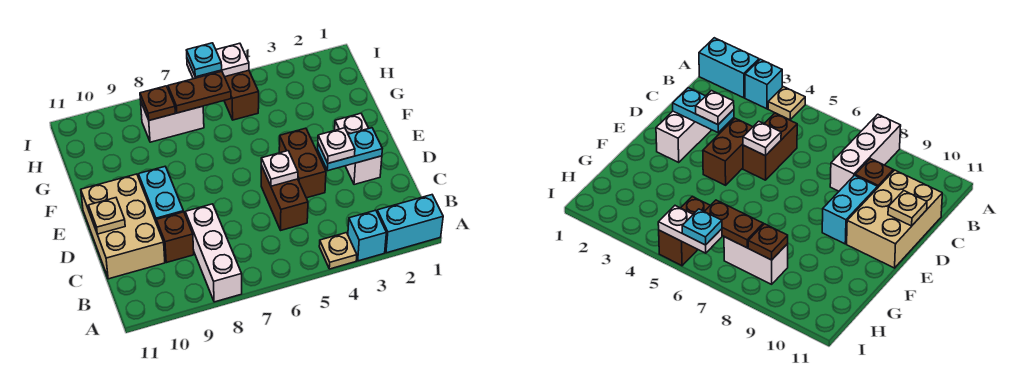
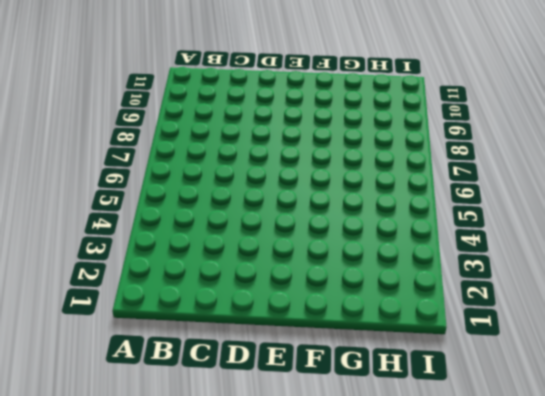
none -> cyan brick A1:A2 level 1
none -> cyan brick A3 level 1
none -> tan plate A4 level 1

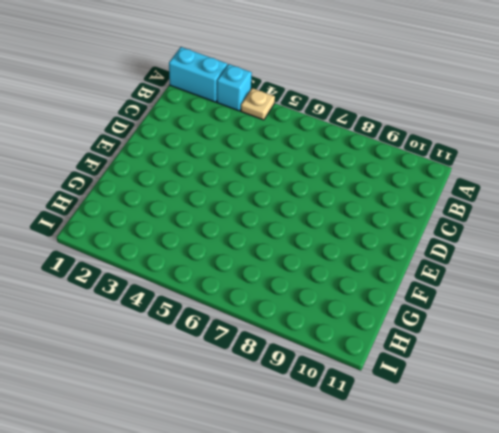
none -> white brick A8:C8 level 1
none -> brown brick C5:D5 level 1
none -> brown brick C9 level 1

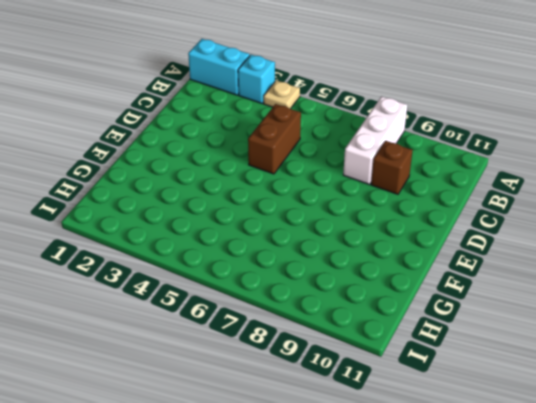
none -> tan brick C10:E11 level 1
none -> white brick D2:E2 level 1
none -> brown brick D4:E4 level 1

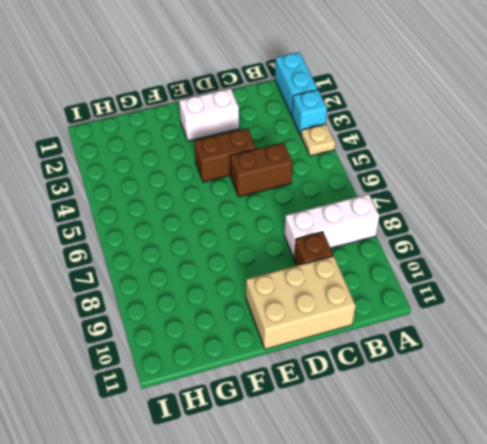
none -> cyan brick D9:E9 level 1
none -> brown brick H5:I5 level 1
none -> white brick H7:H8 level 1

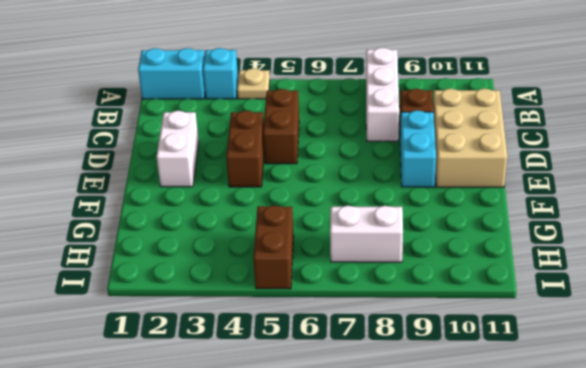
none -> cyan plate D2:D3 level 2
none -> white plate D5 level 2
none -> tan plate D11 level 2

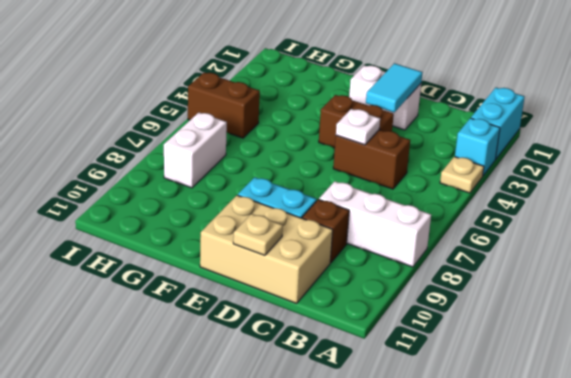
cyan tile D2:D3 level 2 -> cyan plate D2:D3 level 2
none -> brown plate H6:H7 level 2
none -> brown plate H8 level 2
none -> white plate I5:I6 level 2

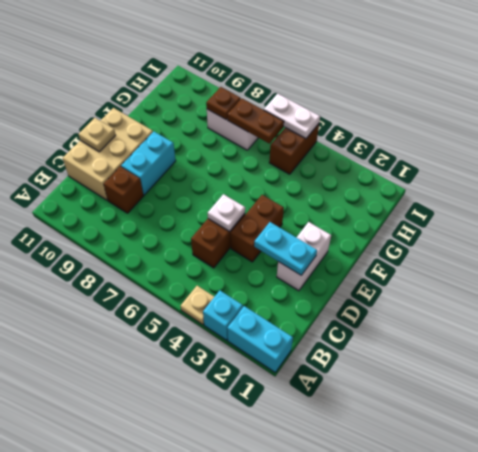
none -> white brick A8:C8 level 1
none -> white plate D3 level 3
none -> cyan plate I6 level 3

